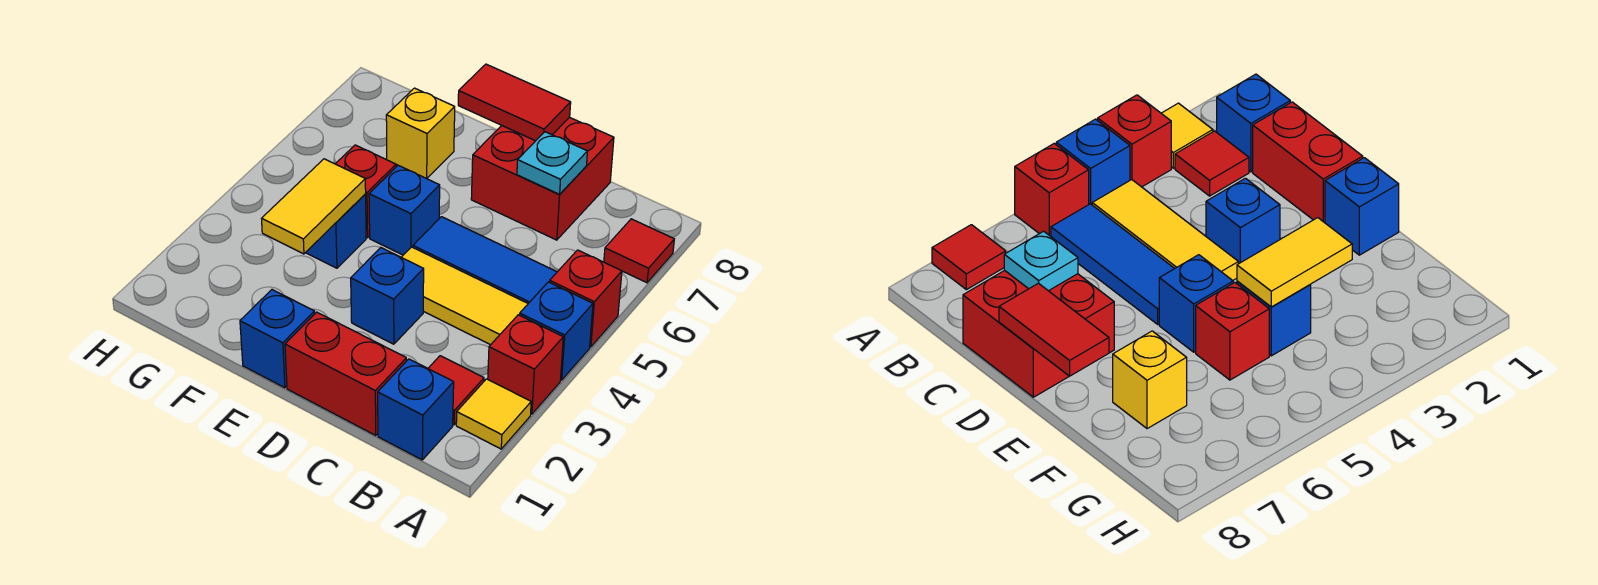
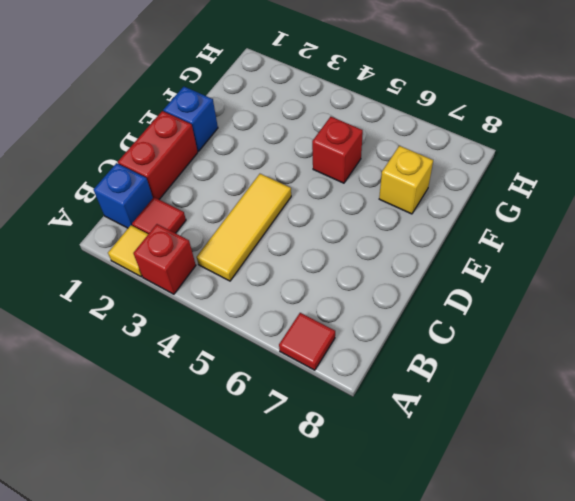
none -> blue brick A4 level 1
none -> red brick A5 level 1
none -> blue tile B5:D5 level 1

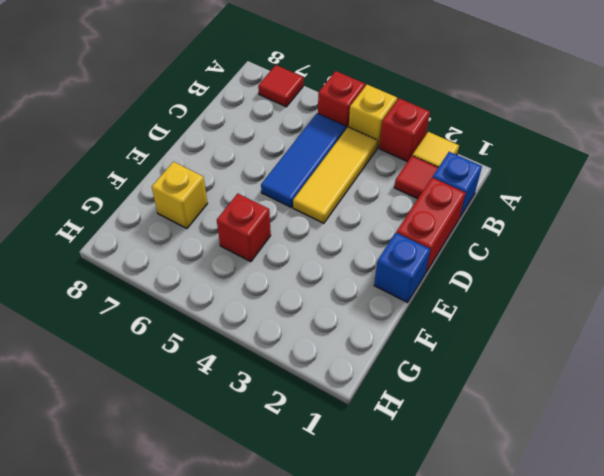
yellow brick A4 level 1 -> blue brick A4 level 1
none -> red brick C7:D8 level 1
none -> blue brick D3 level 1
none -> blue brick E5 level 1

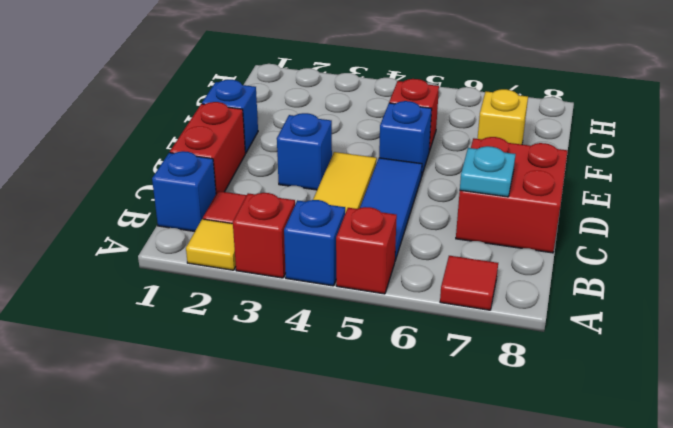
none -> blue brick F4 level 1
none -> red tile D8:E8 level 2
none -> yellow tile F3:F4 level 2

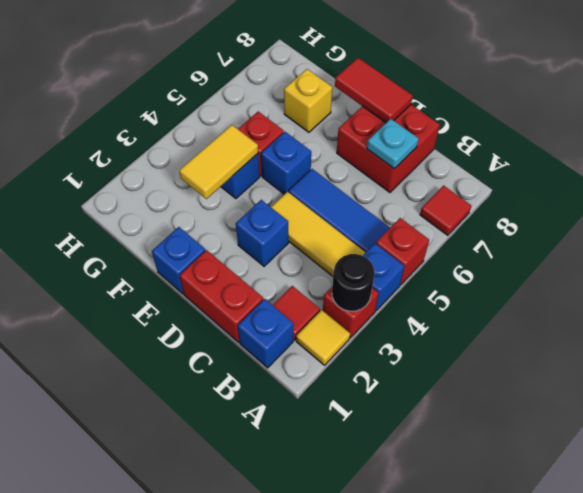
black round brick A3 level 2 -> none

